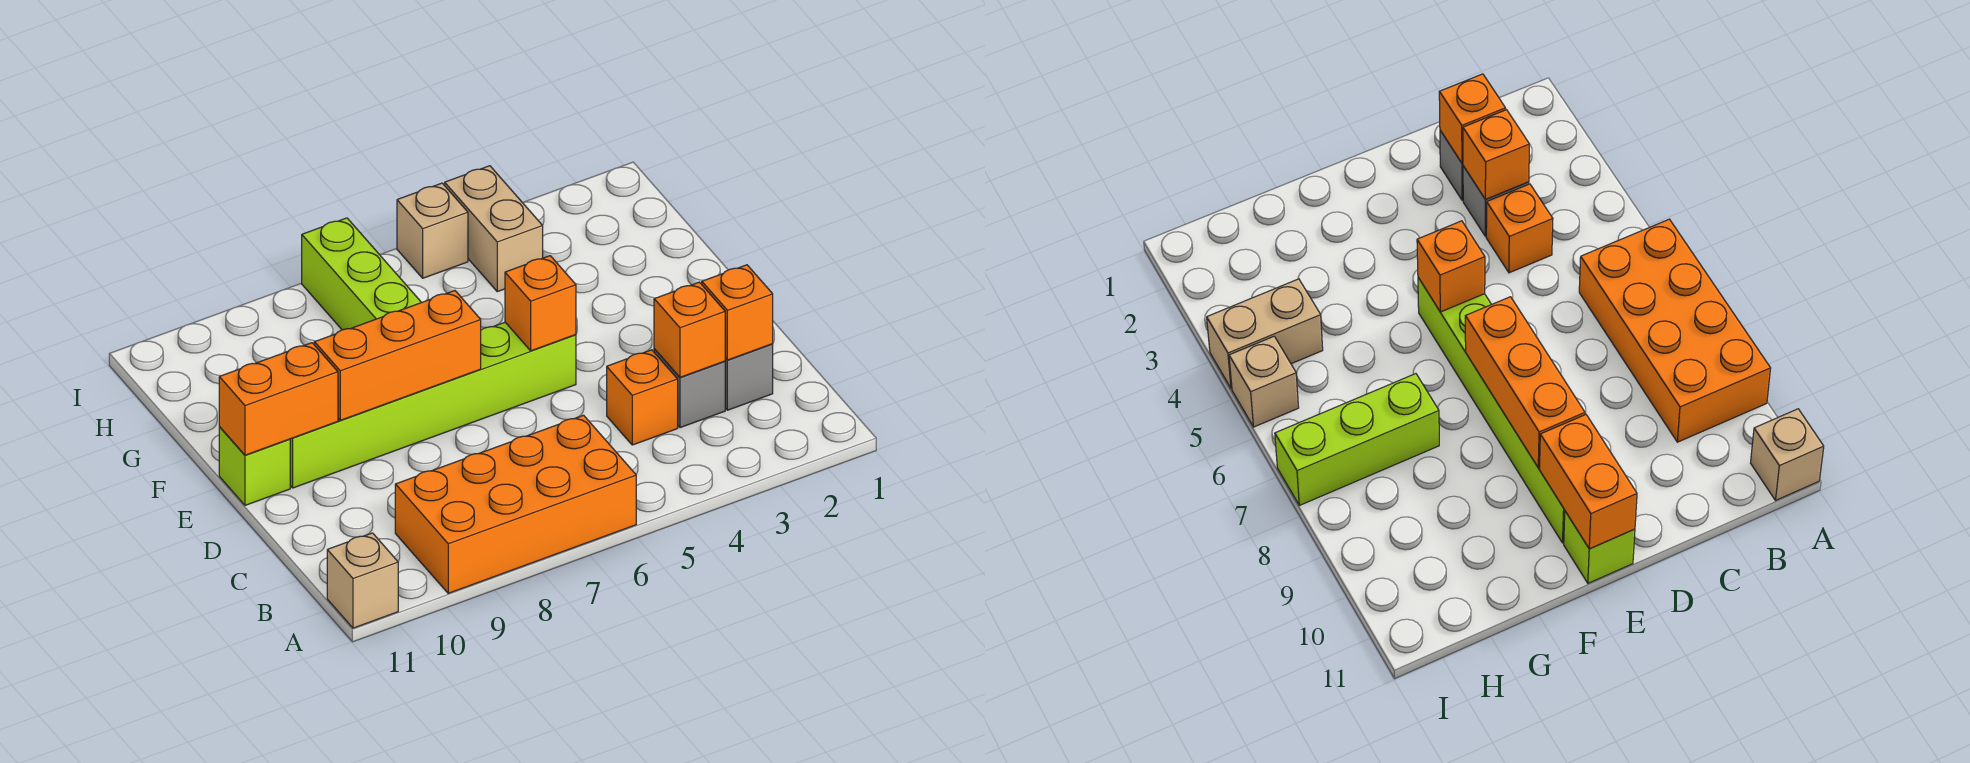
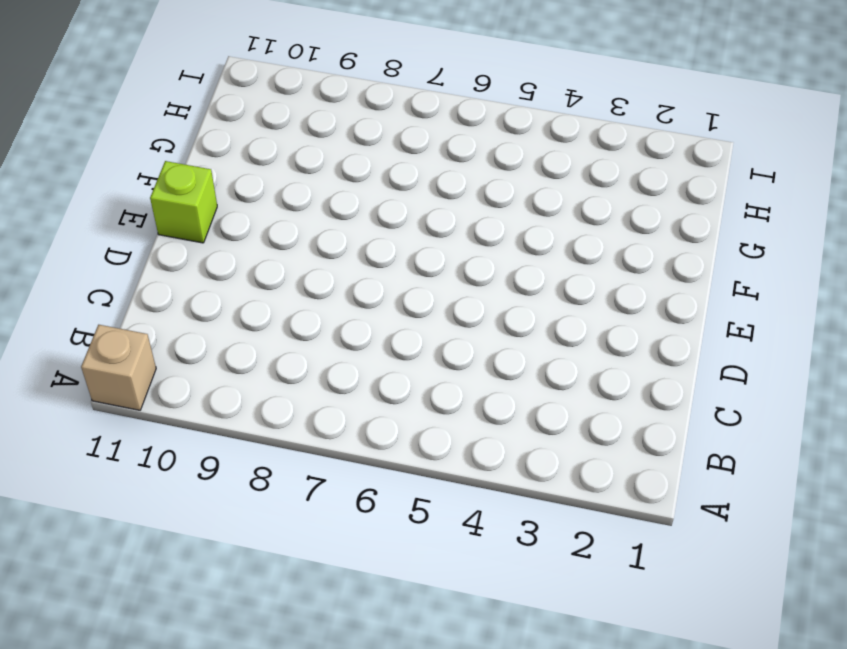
none -> orange brick A6:B9 level 1
none -> grey brick C2 level 1
none -> grey brick C3 level 1

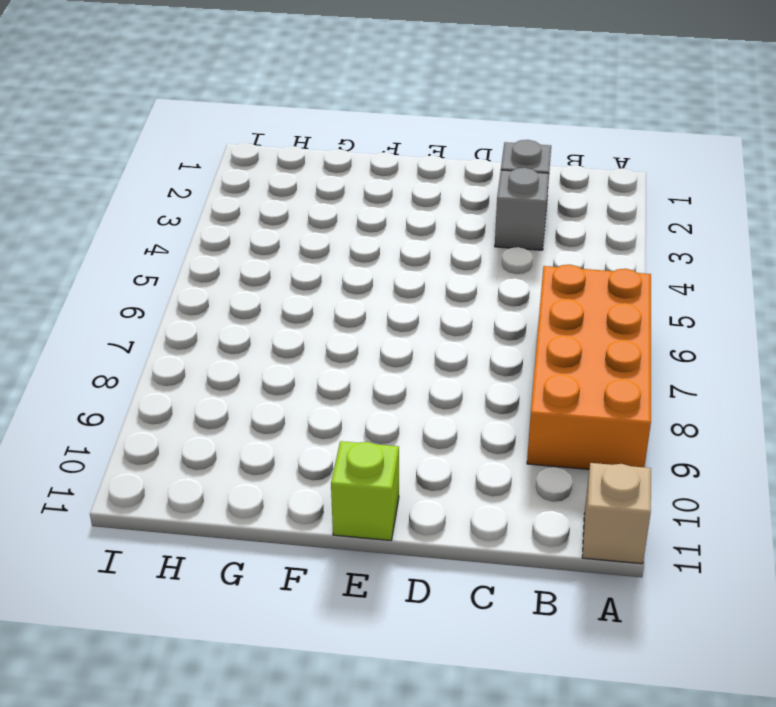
none -> orange brick C4 level 1
none -> lime brick E5:E10 level 1
none -> lime brick G7:I7 level 1

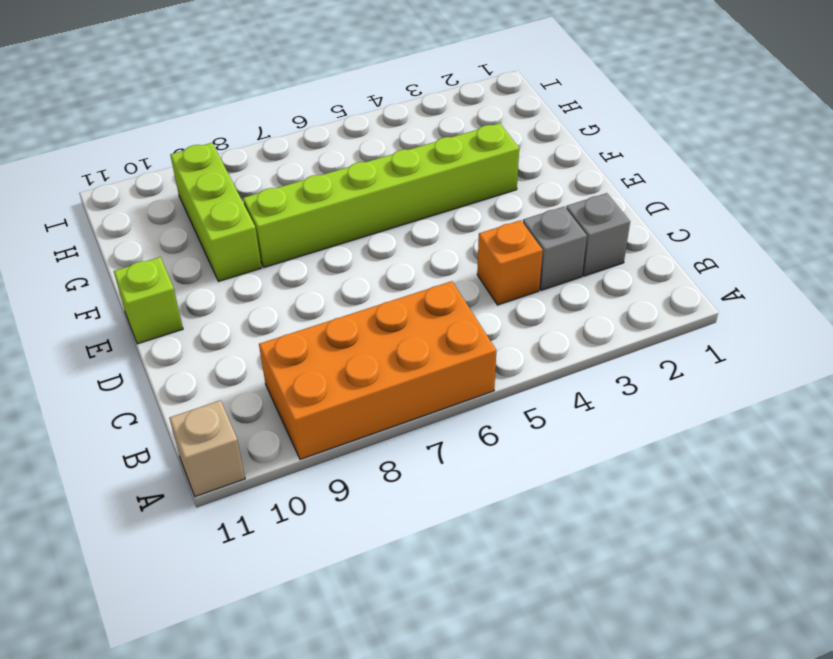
lime brick F3:F8 level 1 -> lime brick E5:E10 level 1
lime brick F9:H9 level 1 -> lime brick G7:I7 level 1
none -> tan brick H4:I4 level 1
none -> tan brick I5 level 1
none -> orange brick C2 level 2

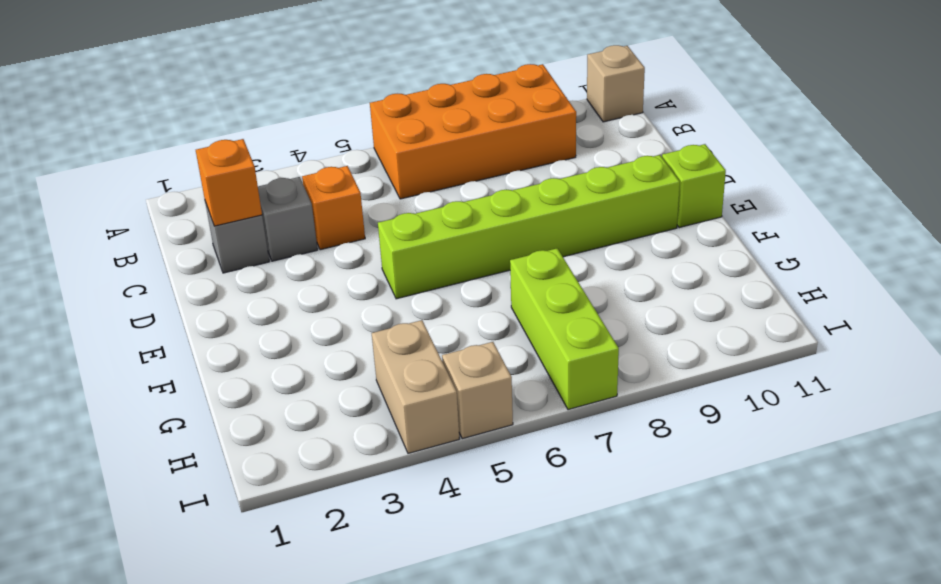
none -> orange brick C3 level 2
none -> orange brick E5 level 2
none -> orange brick E7:E9 level 2

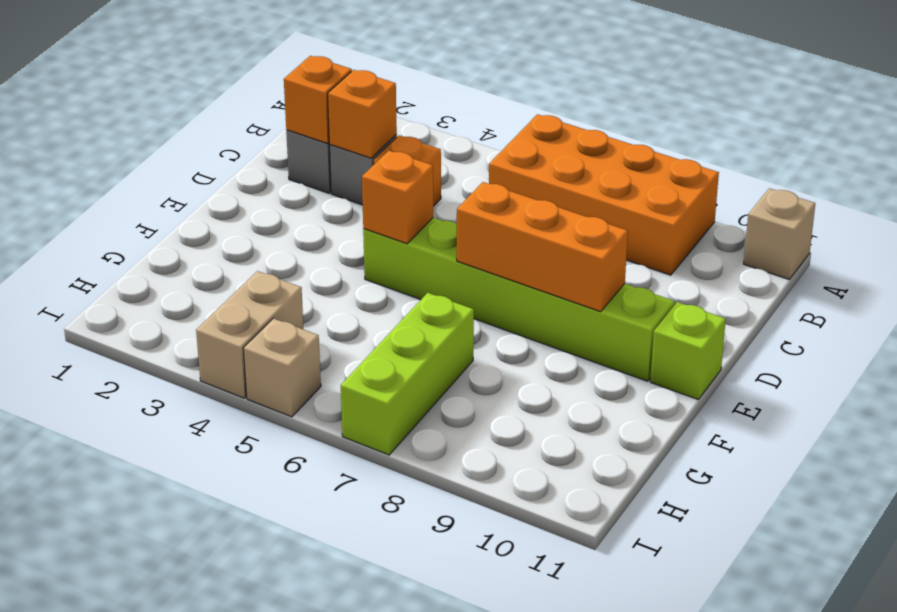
none -> orange brick E10:E11 level 2

